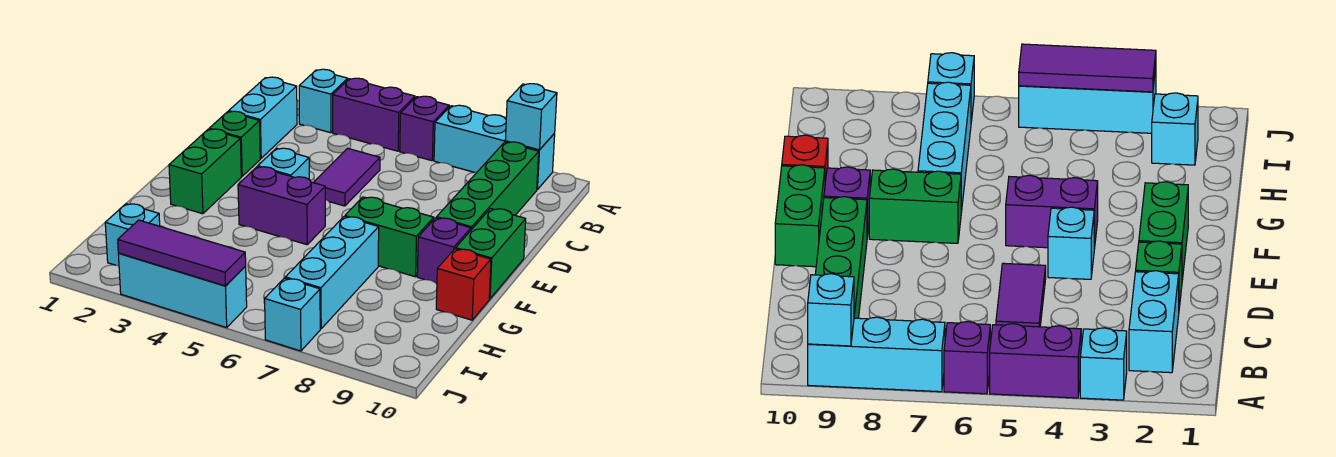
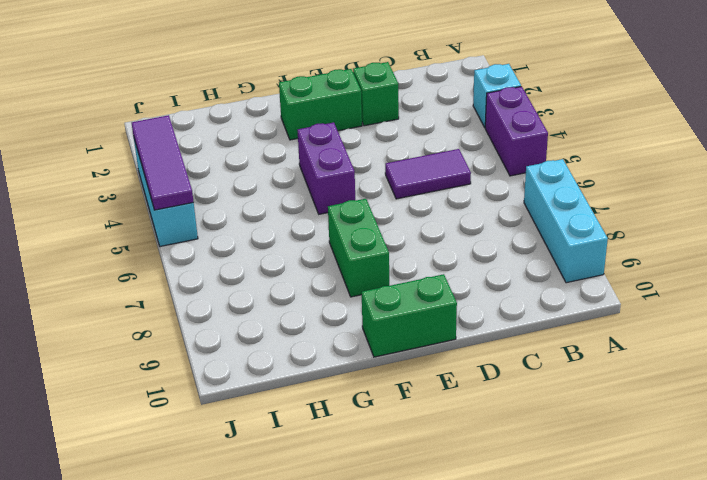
none -> purple brick A6 level 1
none -> cyan brick B2:C2 level 1
none -> green brick B9:E9 level 1

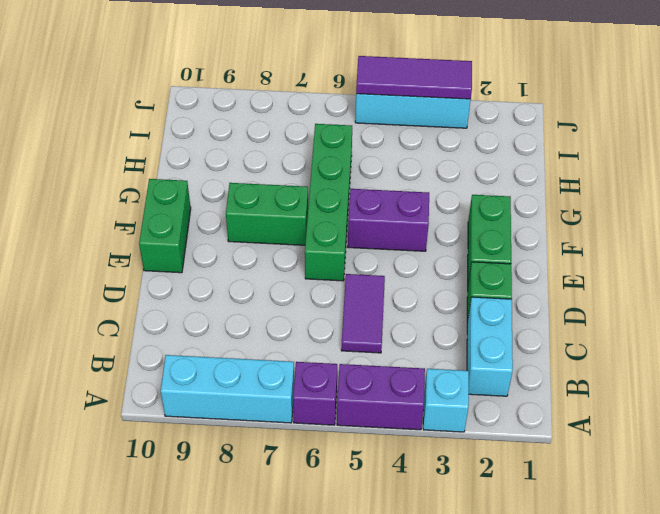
green brick E6:H6 level 1 -> green brick B9:E9 level 1
none -> cyan brick E4 level 1
none -> purple brick F9 level 1
none -> cyan brick G7:I7 level 1

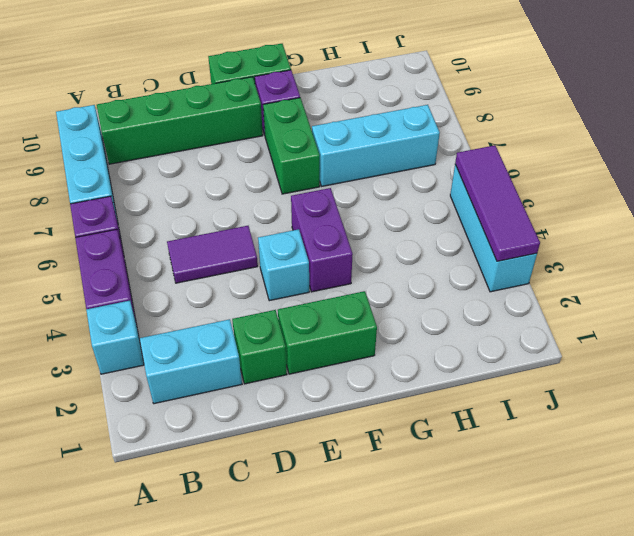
none -> red brick G10 level 1
none -> cyan brick I2 level 1
none -> cyan brick J7 level 1

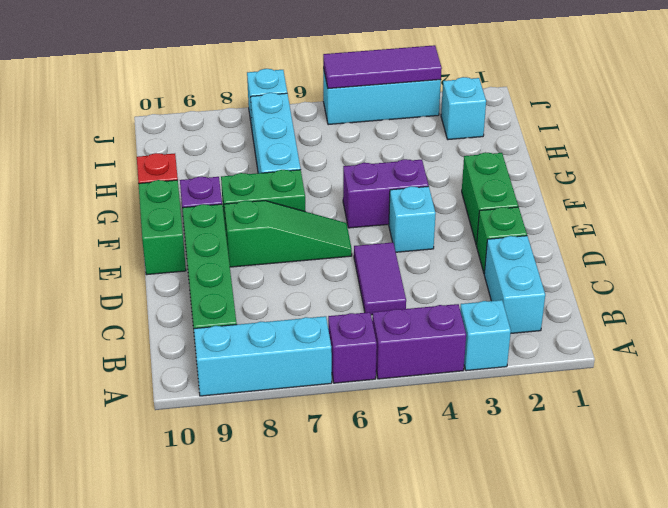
green slope E6:E8 level 1 top 8 -> none
none -> cyan brick A9 level 2

